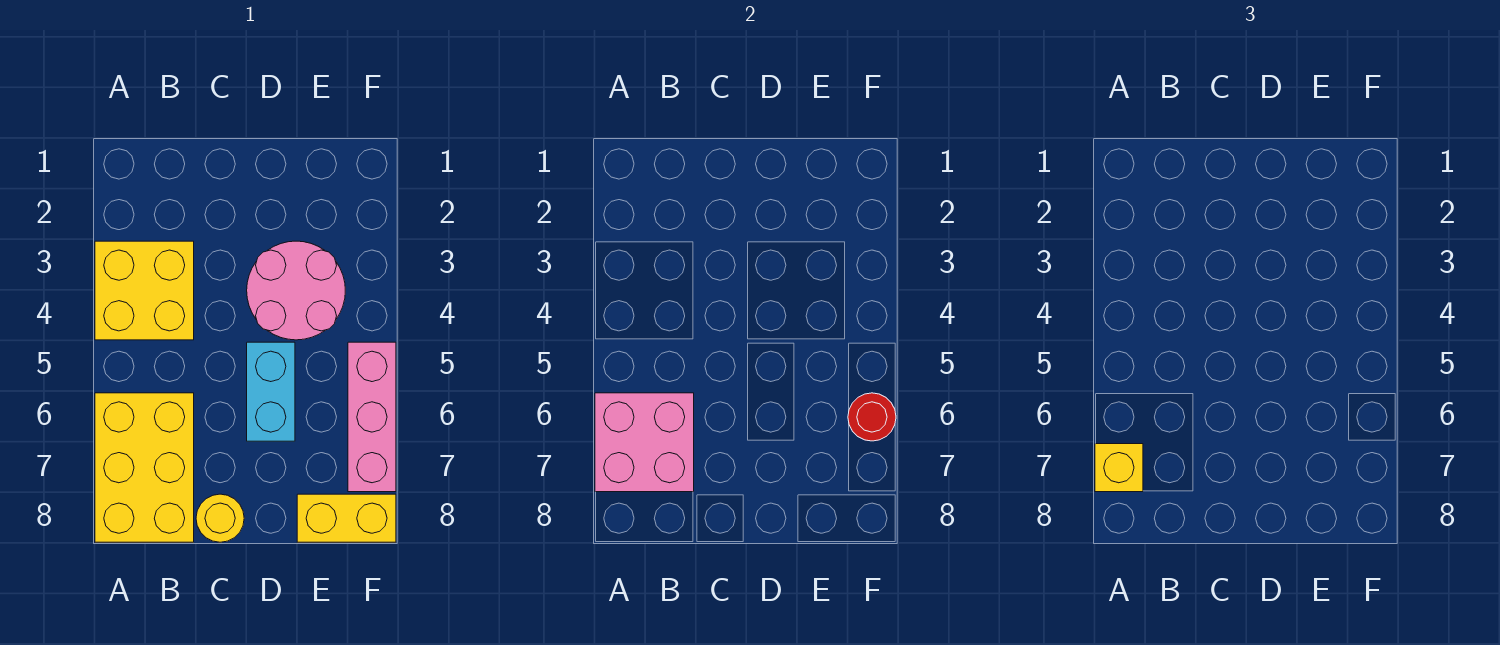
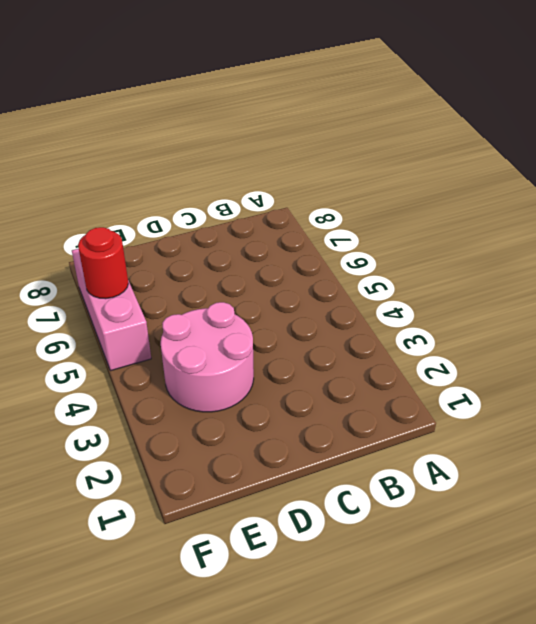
none -> yellow brick A3:B4 level 1
none -> yellow brick A6:B8 level 1

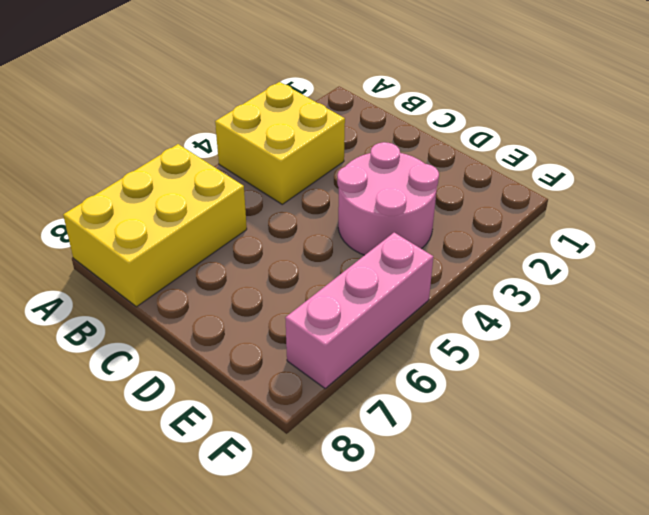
none -> yellow round brick C8 level 1
none -> cyan brick D5:D6 level 1

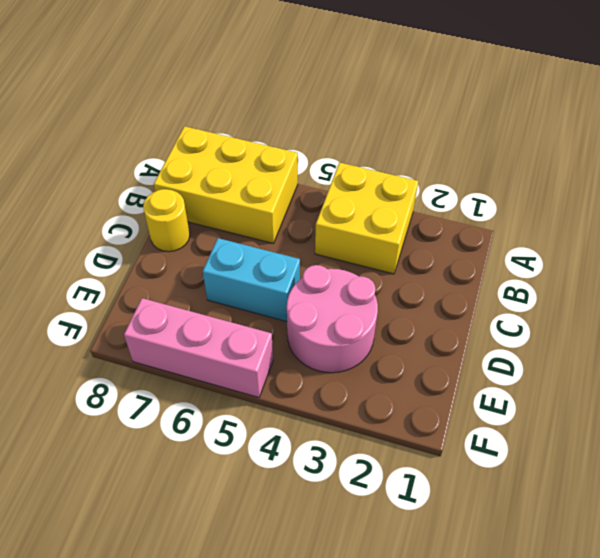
none -> yellow brick E8:F8 level 1
none -> pink brick A6:B7 level 2

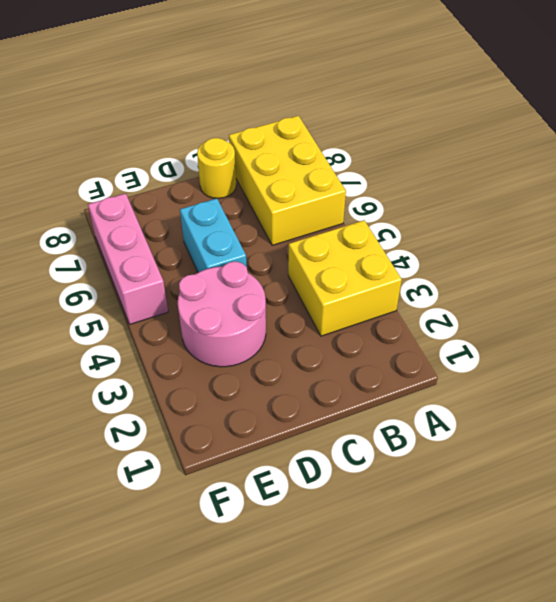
none -> yellow brick E8:F8 level 1
none -> pink brick A6:B7 level 2

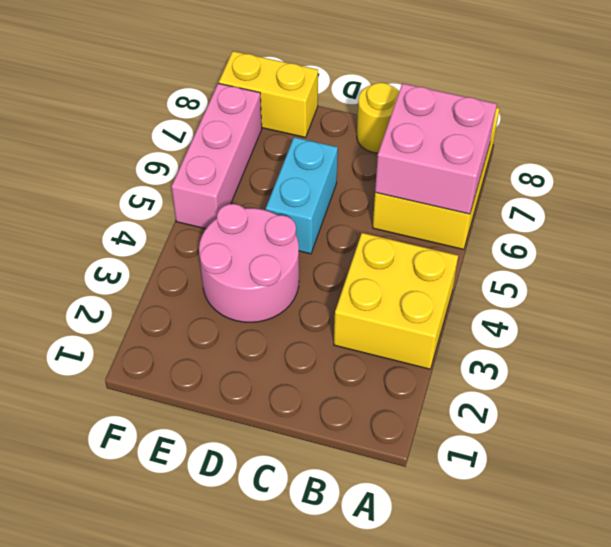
none -> red round brick F6 level 2
none -> yellow brick A7 level 3

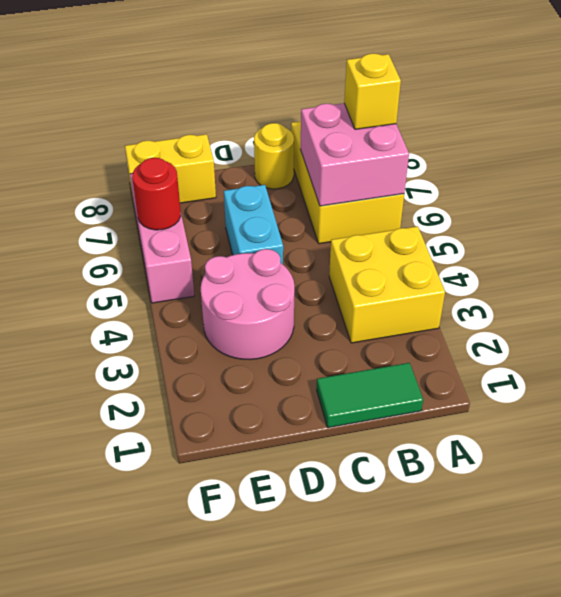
green tile B1:C1 level 1 -> none

